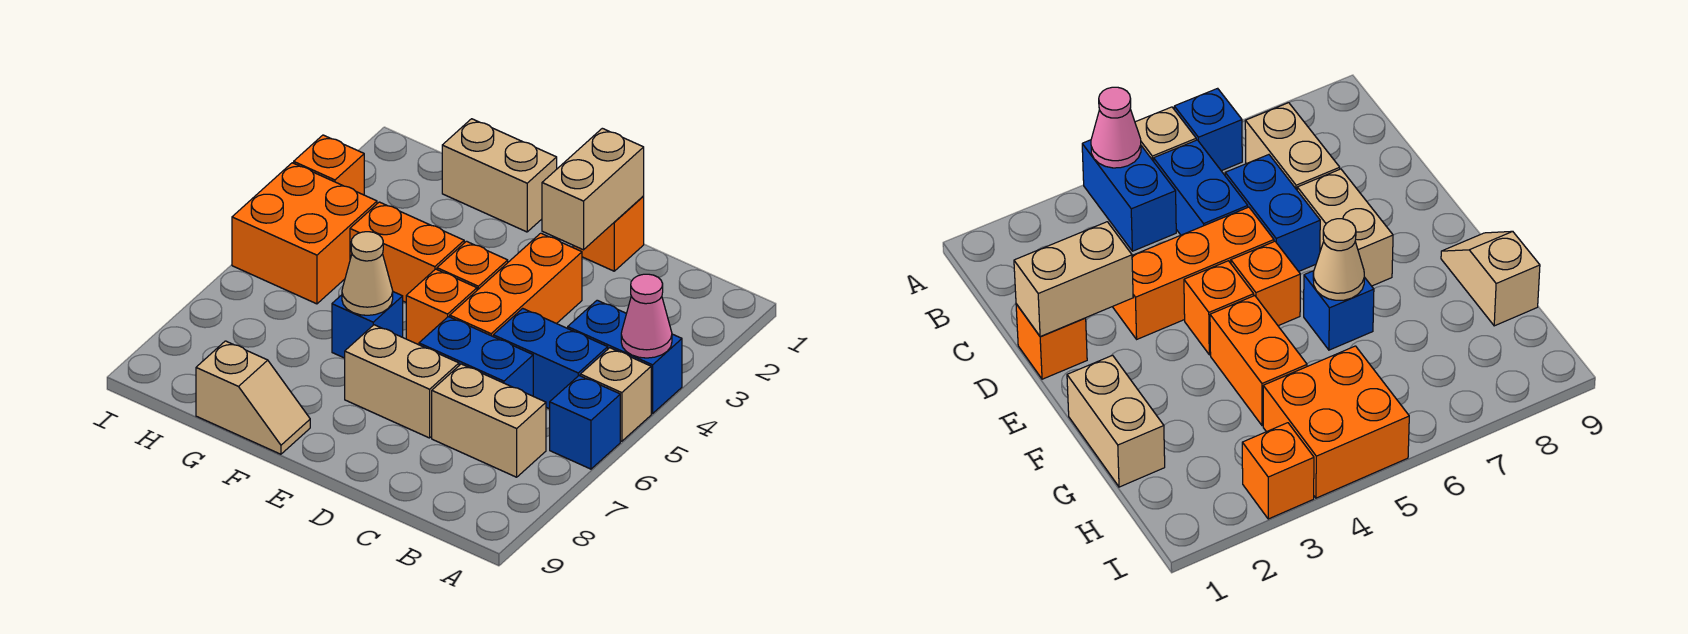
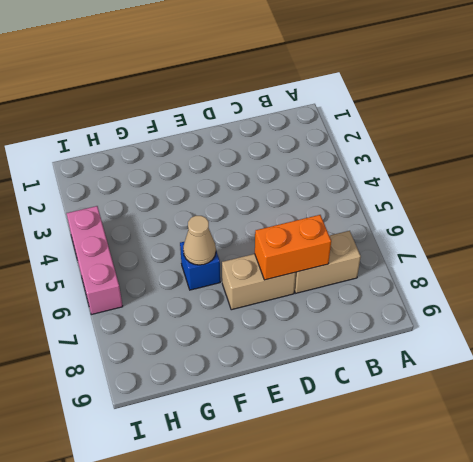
orange brick C7:D7 level 2 -> orange brick F4:G4 level 1
pink brick I4:I6 level 1 -> orange brick H4:I5 level 1
none -> blue brick A4:B4 level 1
none -> tan brick A5 level 1
none -> blue brick A6 level 1

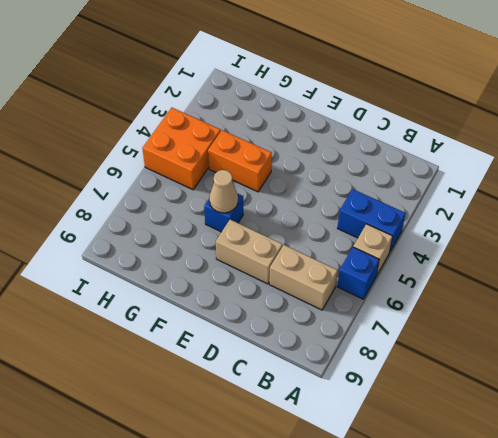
none -> blue brick B5:C5 level 1
none -> blue brick C6:D6 level 1
none -> orange brick D1 level 1

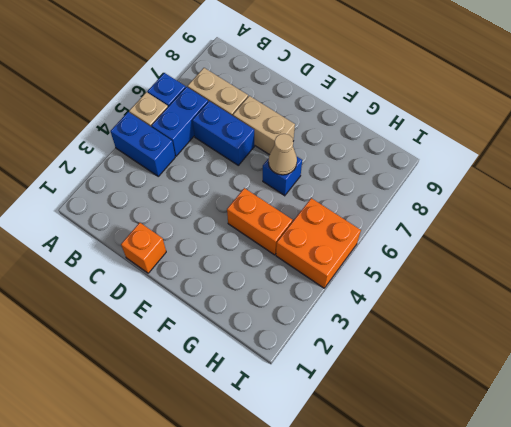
blue brick B5:B6 level 1 -> blue brick B5:C5 level 1
none -> orange brick D3:D5 level 1
none -> orange brick E4 level 1
none -> orange brick E5 level 1

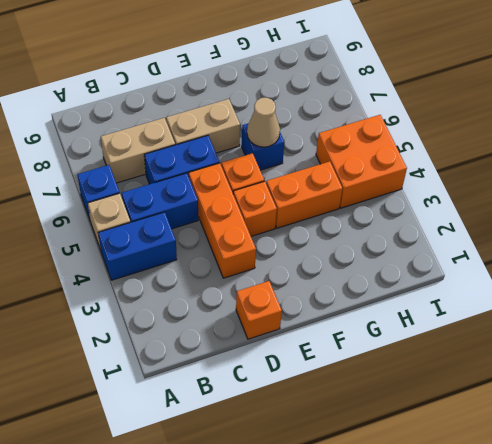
none -> tan brick F1:G1 level 1
none -> tan slope F9:G9 level 1 top G
none -> orange brick I3 level 1

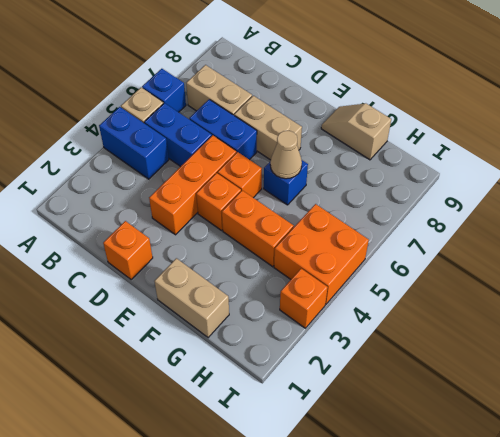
none -> pink cone A4 level 2
none -> tan brick D1:D2 level 2

